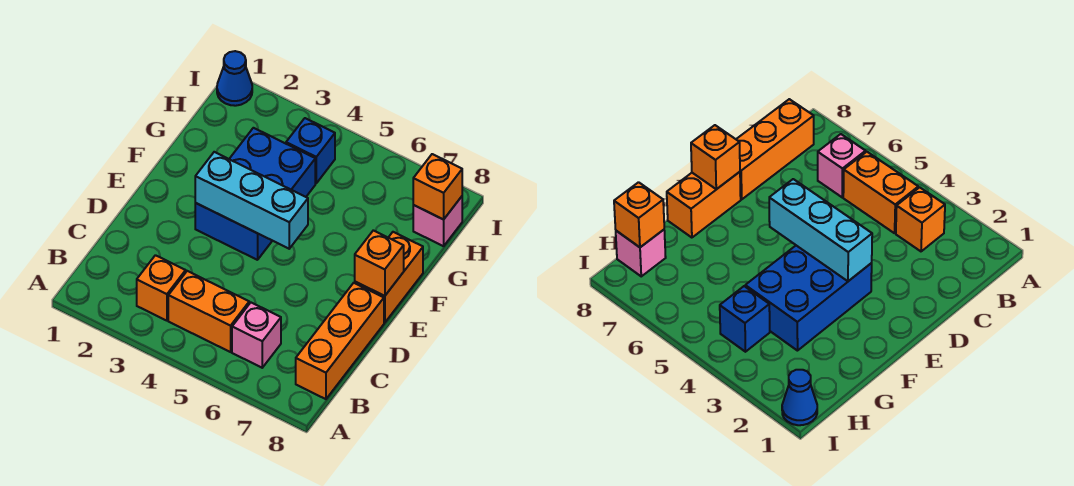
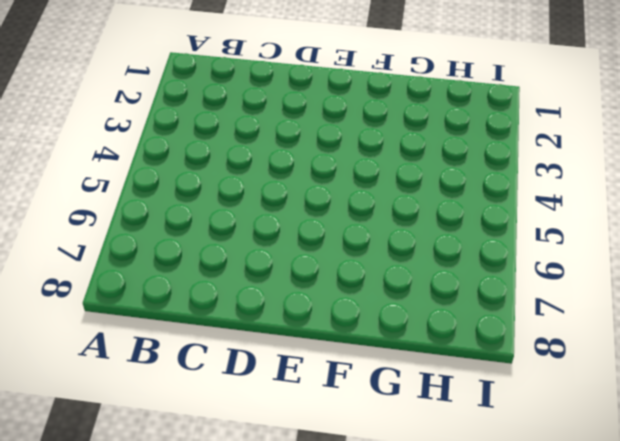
none -> orange brick B3 level 1
none -> orange brick B4:B5 level 1
none -> pink brick B6 level 1

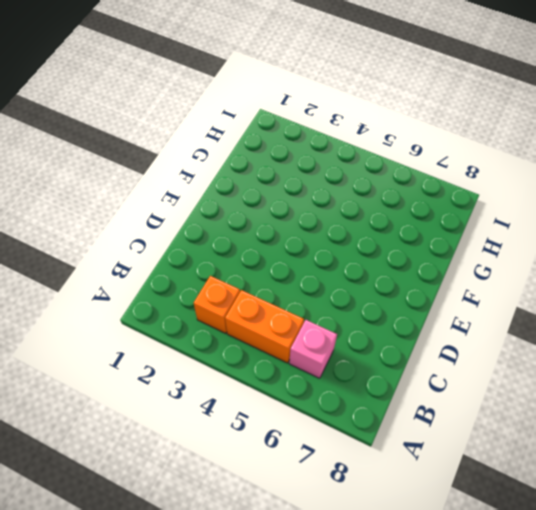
none -> orange brick B8:D8 level 1
none -> blue brick E3:G4 level 1
none -> orange brick E8:F8 level 1

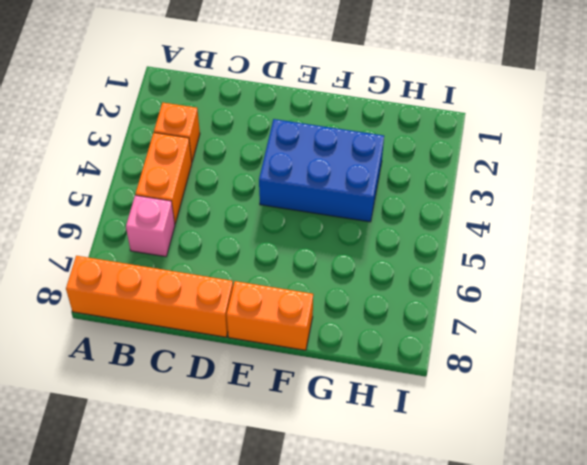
orange brick A8:D8 level 1 -> orange brick B8:D8 level 1
none -> blue brick H4 level 1
none -> pink brick H8 level 1
none -> blue cone I1 level 1

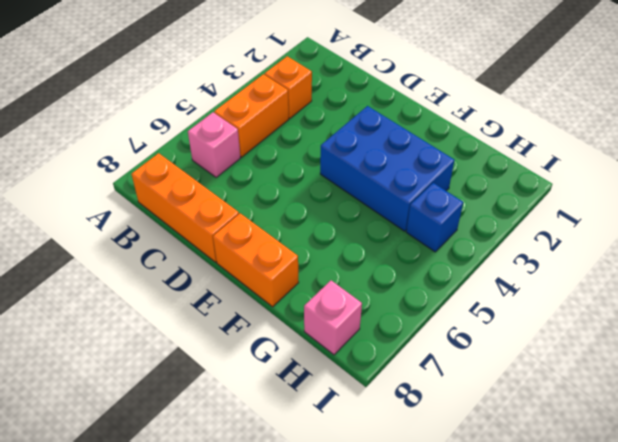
none -> blue cone I1 level 1
none -> cyan brick E3:E5 level 2
none -> orange brick E8 level 2

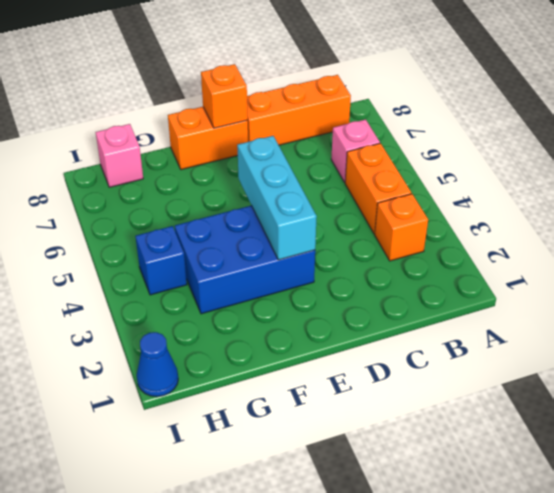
none -> orange brick H8 level 2

